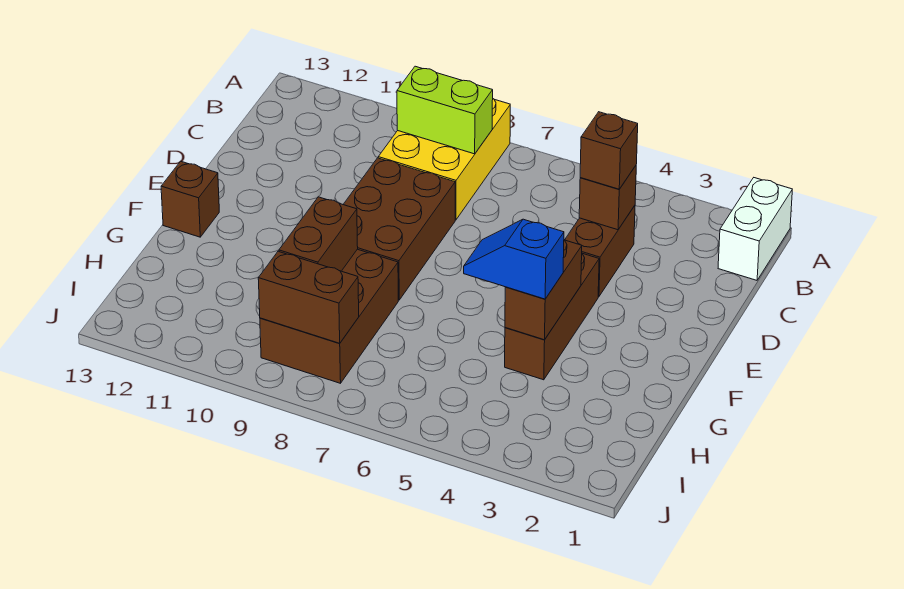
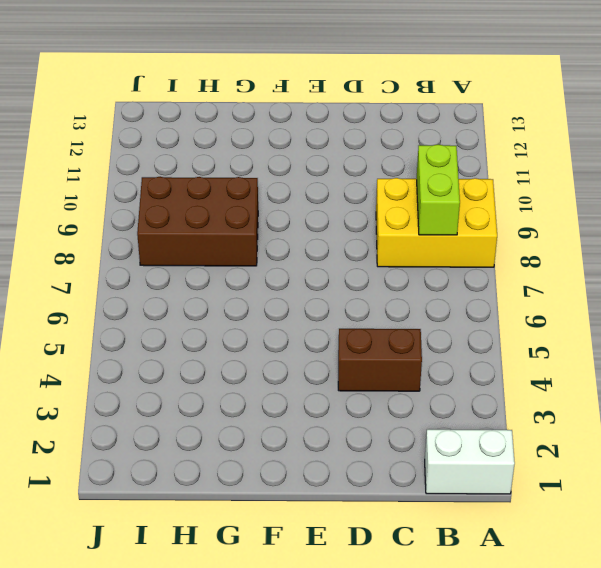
none -> brown brick D8:F9 level 1
none -> brown brick E4:G4 level 1
none -> brown brick F13 level 1

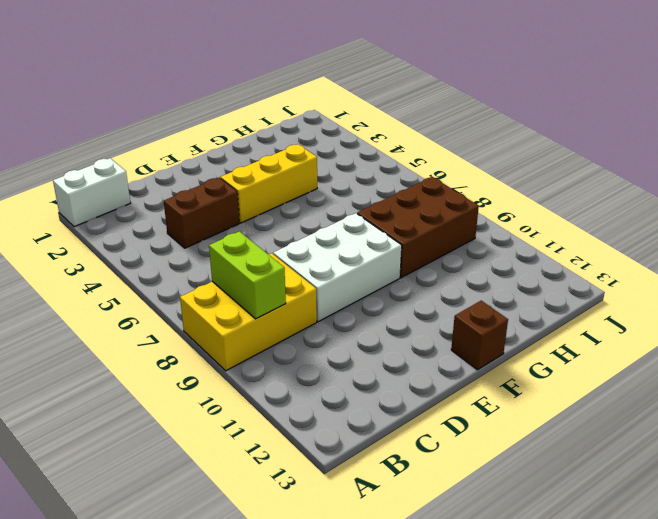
white brick D8:F9 level 1 -> brown brick D8:F9 level 1
yellow brick E4:G4 level 1 -> brown brick E4:G4 level 1
none -> brown brick C4 level 2
none -> brown brick F4:G4 level 2
none -> brown brick G9:H9 level 2

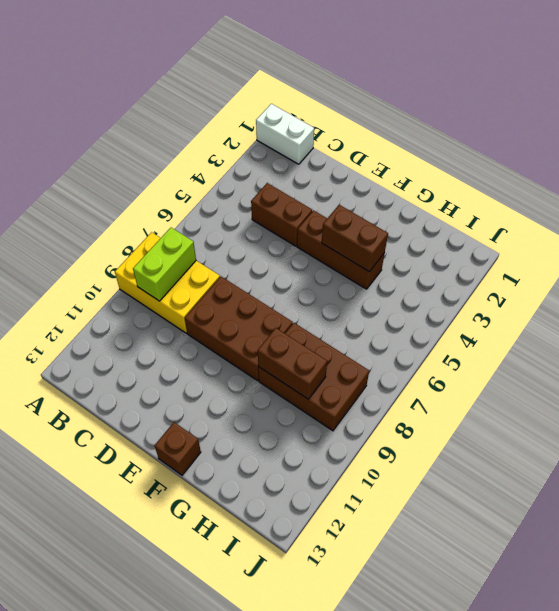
none -> brown brick C4 level 2
none -> brown brick I8:I9 level 2
none -> brown brick C4 level 3

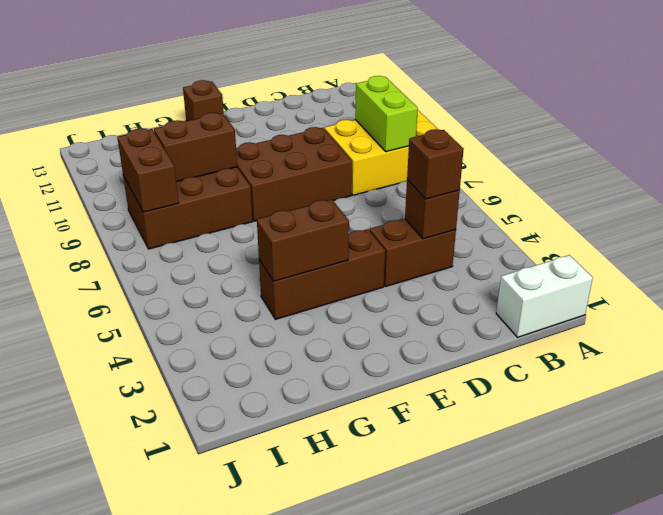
none -> blue slope G4:G5 level 3 top 4

